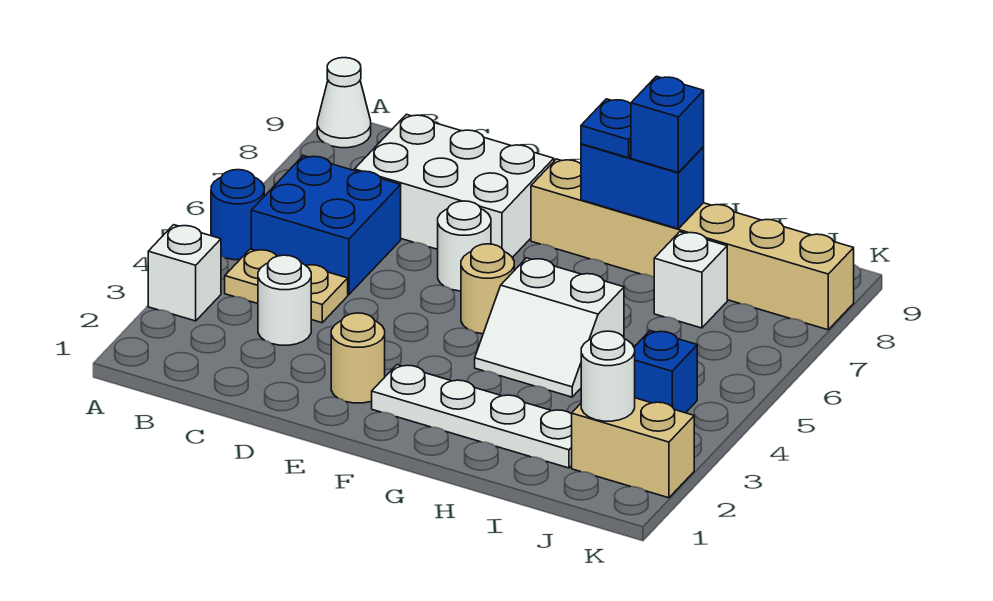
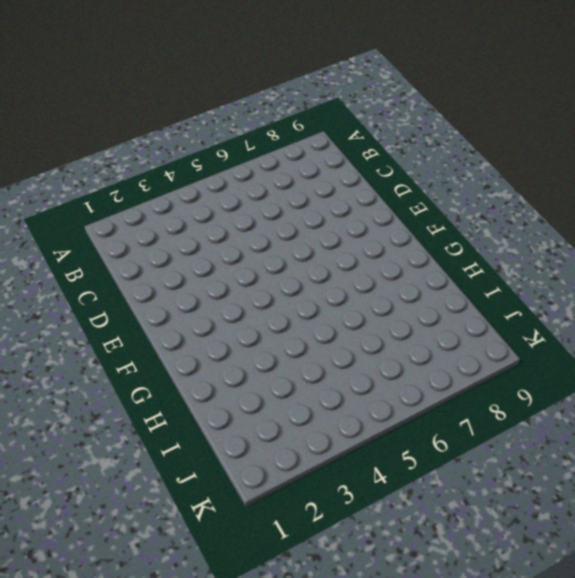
none -> white brick A3 level 1
none -> blue round brick A5 level 1
none -> white cone A9 level 1

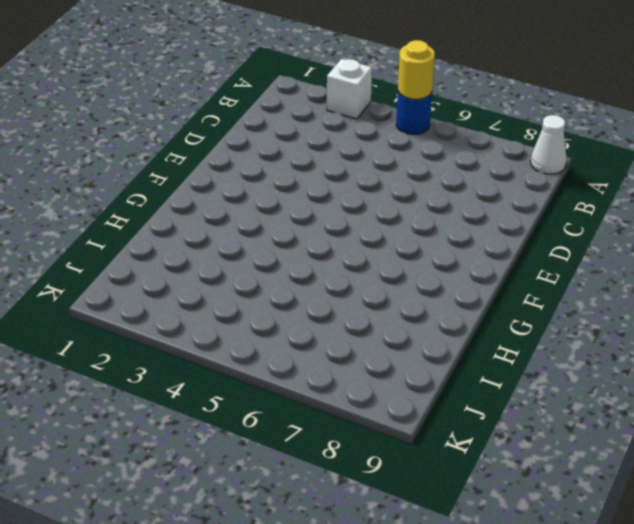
yellow round brick A5 level 2 -> none
none -> tan plate B4:C4 level 1
none -> blue brick B5:C6 level 1
none -> white round brick C3 level 1

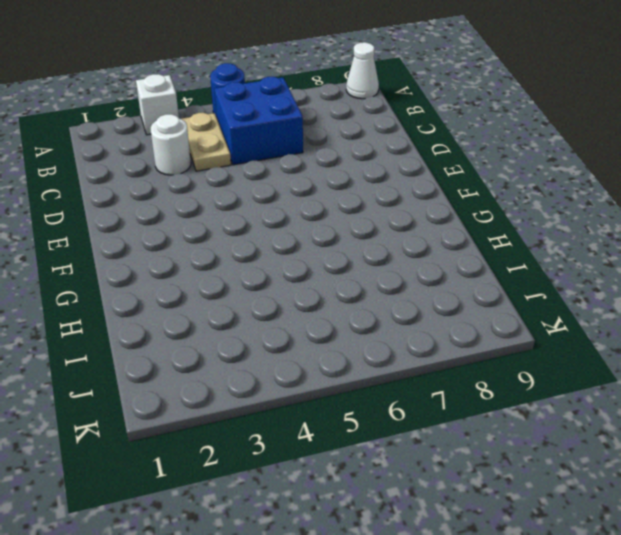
none -> white brick C7:E8 level 1
none -> tan round brick E2 level 1
none -> white round brick E6 level 1

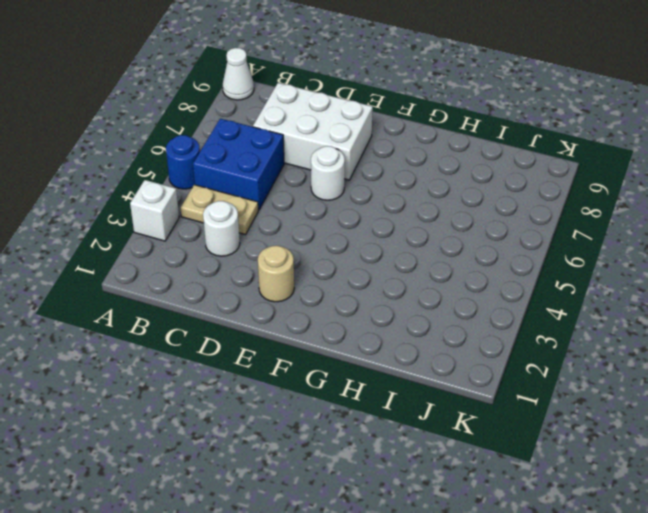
none -> white plate F2:I2 level 1
none -> tan round brick F5 level 1
none -> tan brick F8:K8 level 1

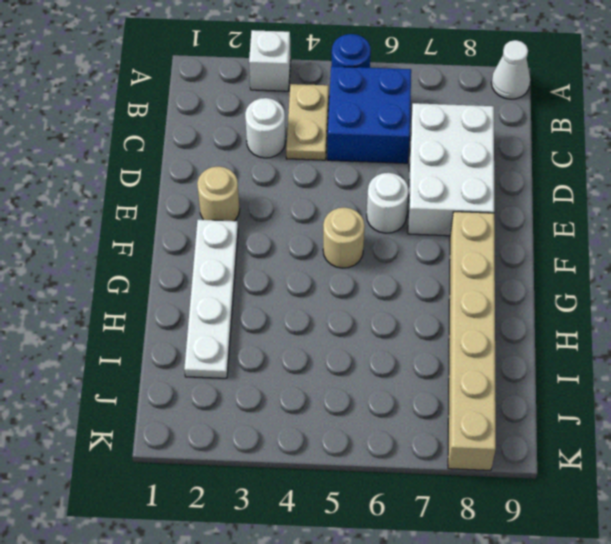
none -> white slope G4:H5 level 1 top 5
none -> white brick I7 level 1
none -> tan brick J2:K2 level 1

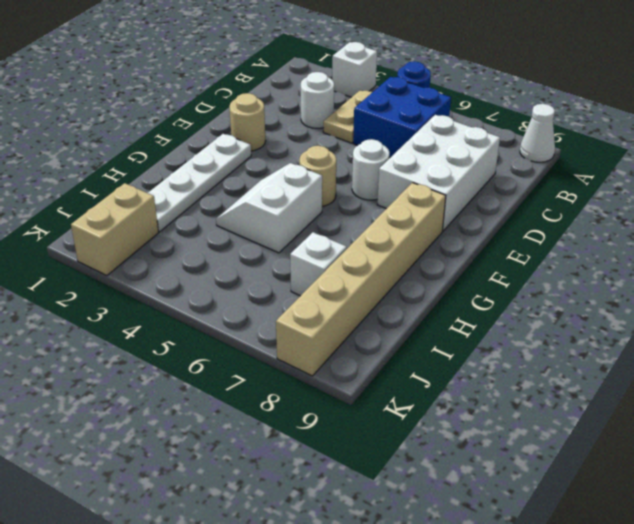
none -> blue brick J4 level 1
none -> blue brick G8:H8 level 2
none -> white round brick J2 level 2

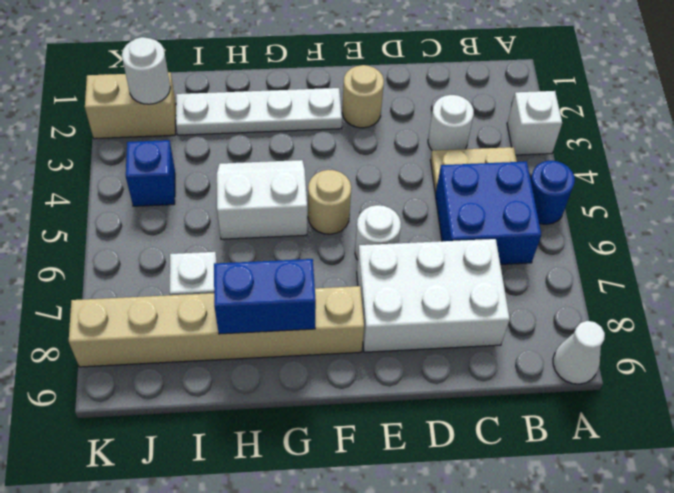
none -> blue plate G8 level 3
none -> blue brick H8 level 3

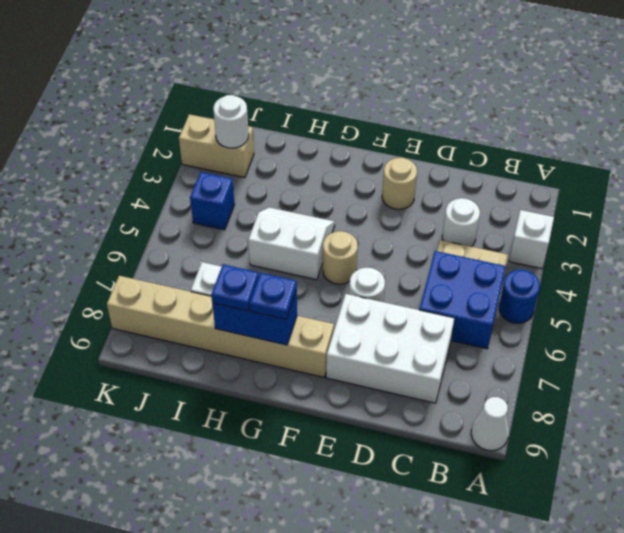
blue plate H8 level 3 -> blue brick H8 level 3
none -> white plate F2:I2 level 1

